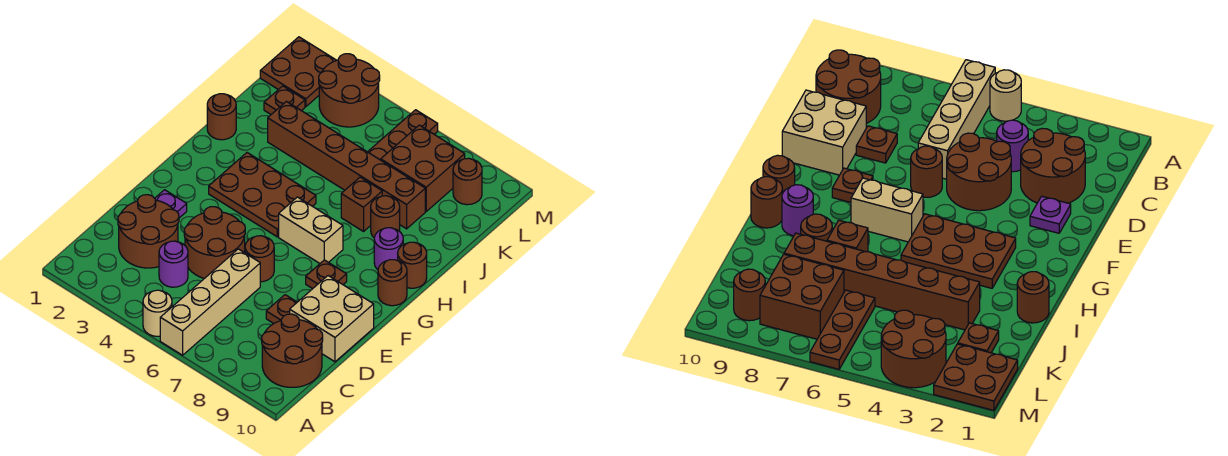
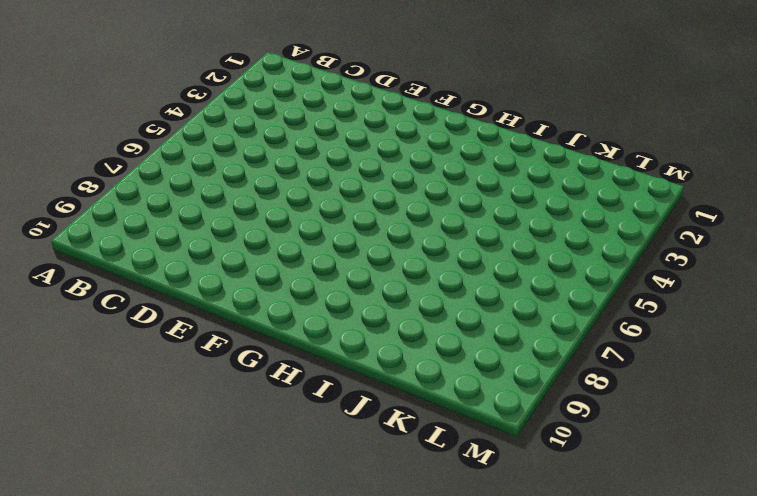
none -> tan round brick A5 level 1
none -> tan brick A6:D6 level 1
none -> brown round brick B9:C10 level 1

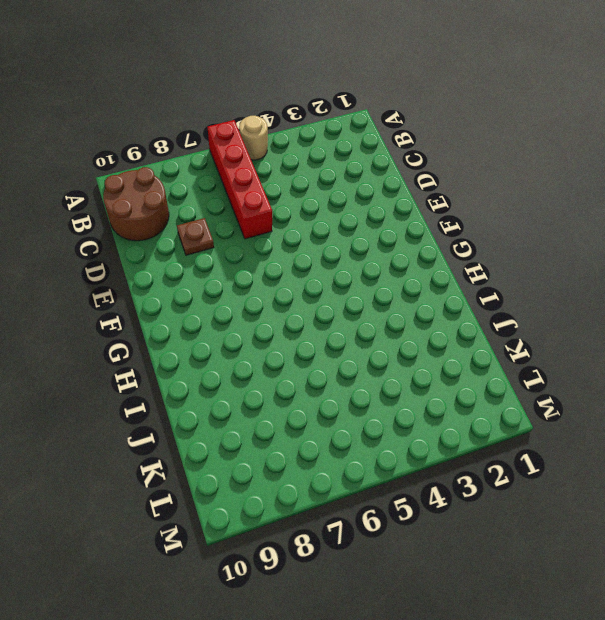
red brick A6:D6 level 1 -> tan brick A6:D6 level 1
none -> brown round brick C2:D3 level 1
none -> purple round brick C4 level 1
none -> brown round brick D4:E5 level 1

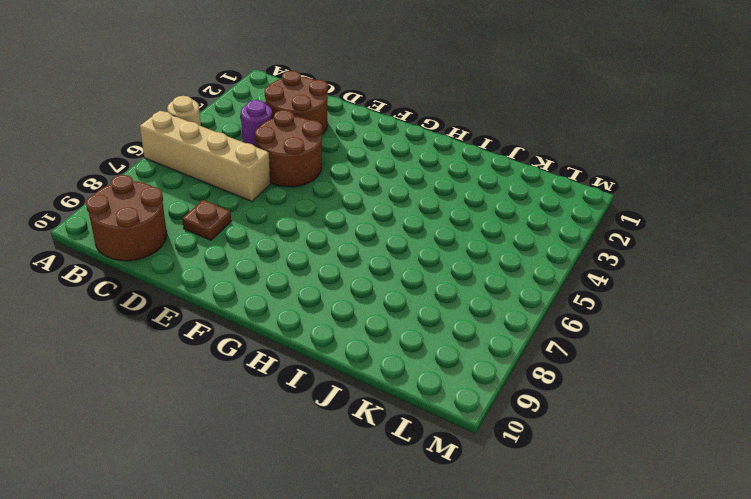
none -> tan brick D9:E10 level 1
none -> purple plate E2 level 1
none -> brown round brick E6 level 1

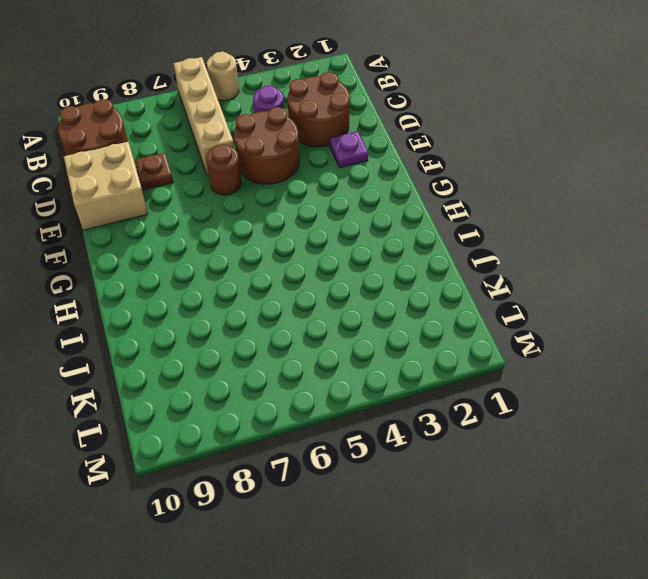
none -> brown plate F8 level 1
none -> brown plate G3:H5 level 1
none -> tan brick G6:G7 level 1

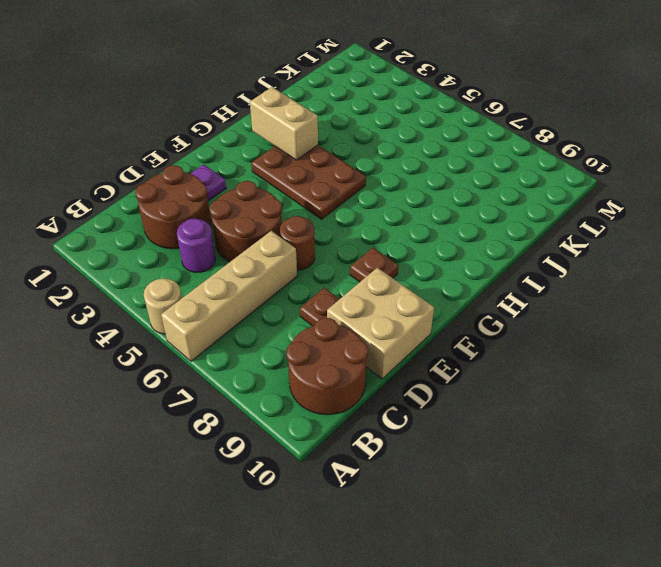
tan brick H2:H3 level 2 -> tan brick G6:G7 level 1
none -> brown round brick G10 level 1
none -> purple round brick H9 level 1
none -> brown round brick H10 level 1

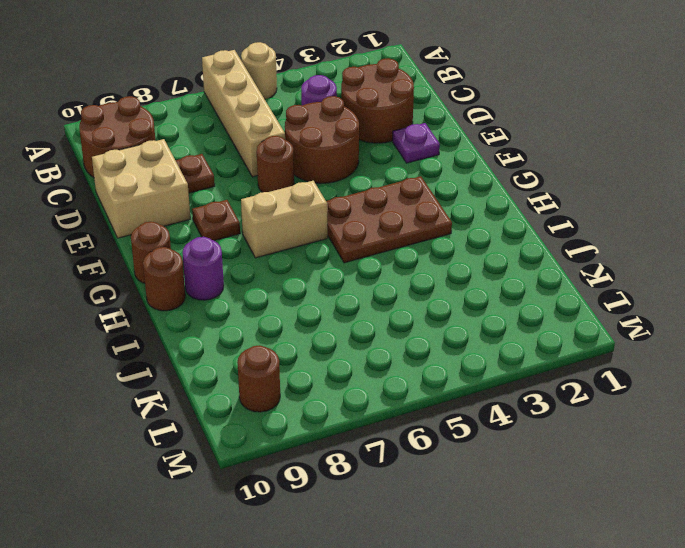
none -> brown round brick I1 level 1
none -> brown brick I7 level 1
none -> brown round brick I8 level 1

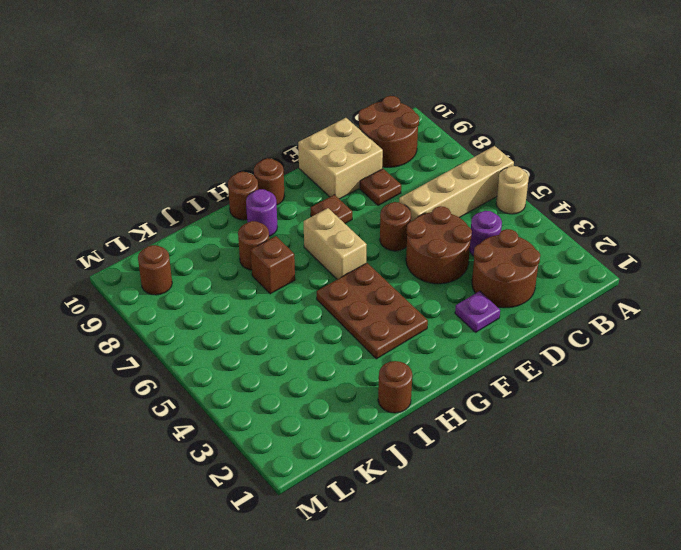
none -> brown brick J3:J8 level 1
none -> brown plate K2 level 1
none -> brown plate K6:M6 level 1

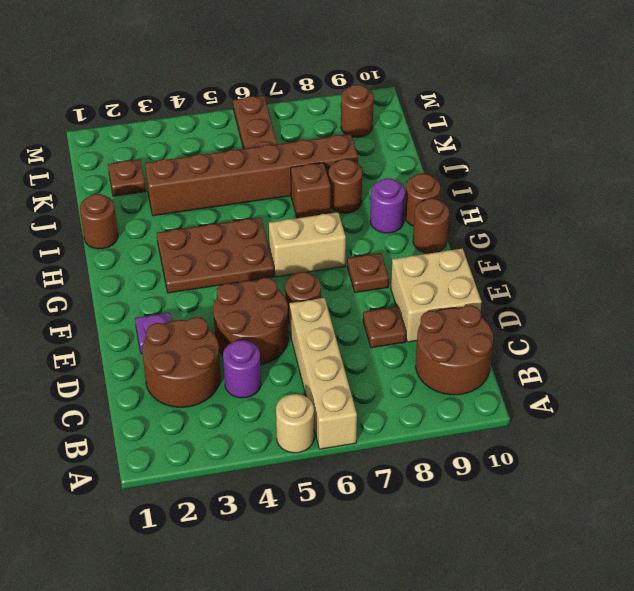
none -> brown brick K7:L8 level 1
none -> brown plate L1:M2 level 1
none -> brown round brick L3:M4 level 1

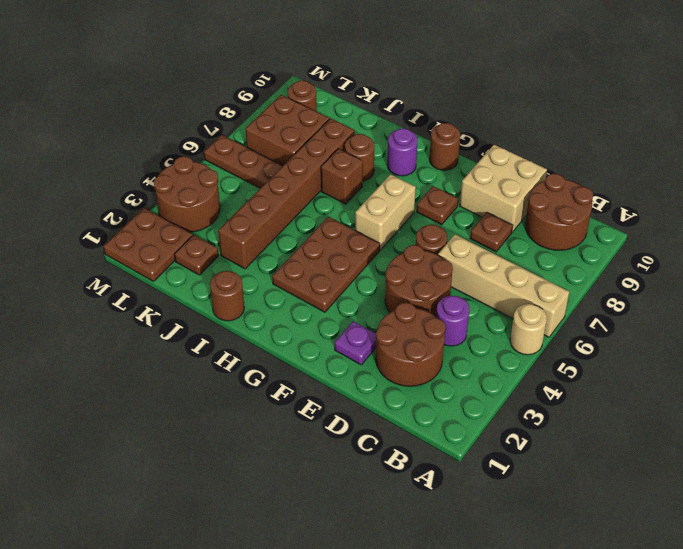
none -> brown round brick H10 level 1

